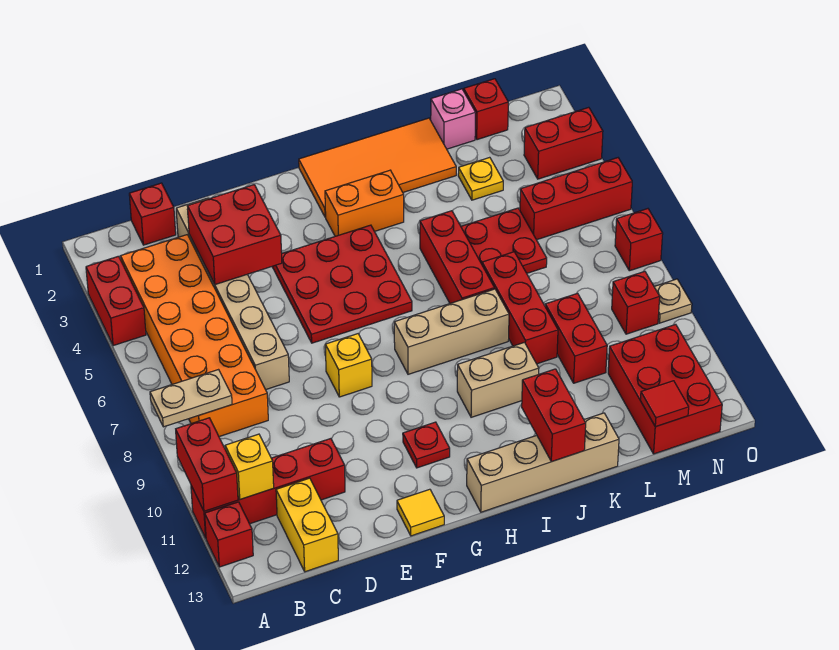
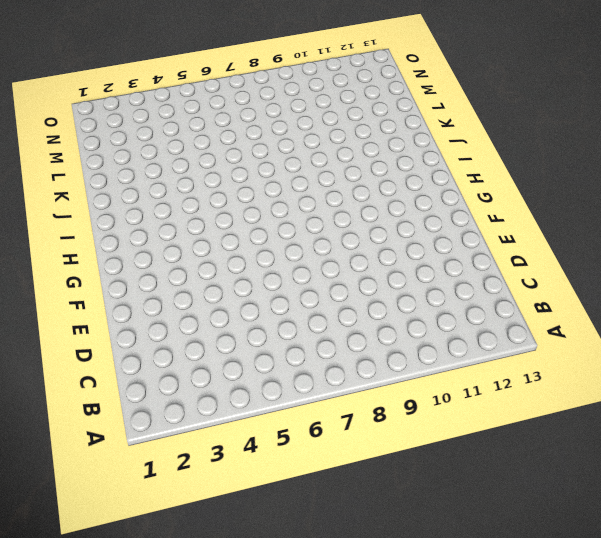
none -> red brick A3:A4 level 1
none -> red brick A11:D11 level 1
none -> red brick A12 level 1
none -> orange brick B3:C8 level 1

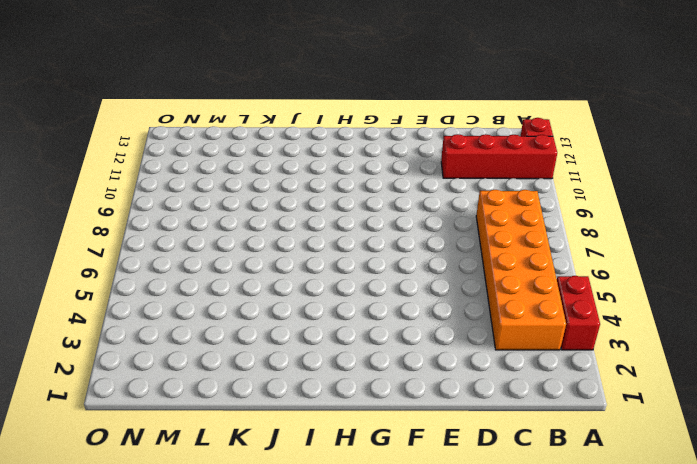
none -> red brick C1 level 1
none -> yellow brick C12:C13 level 1
none -> tan brick D2:D7 level 1
none -> red plate F4:H6 level 1

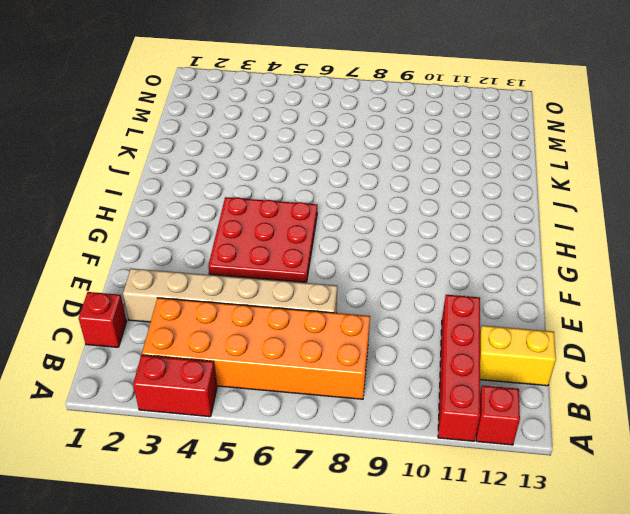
none -> yellow brick F8 level 1
none -> yellow tile F13 level 1
none -> red plate G11 level 1
none -> orange tile H1:K2 level 1

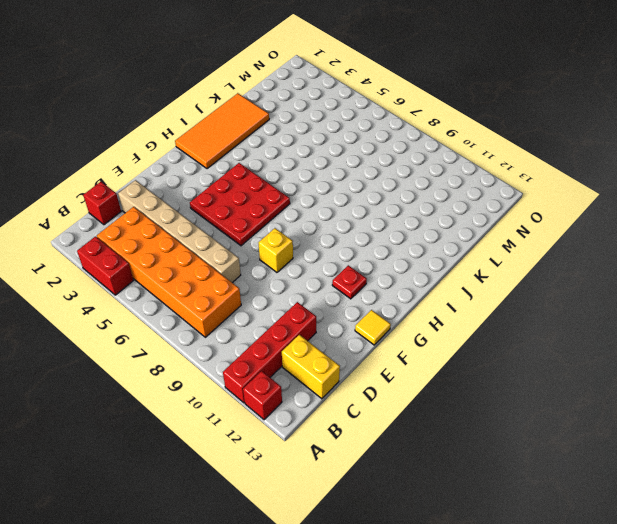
none -> orange brick H3:I3 level 1
none -> tan brick H8:J8 level 1
none -> tan brick H13:K13 level 1
none -> tan brick I10:J10 level 1

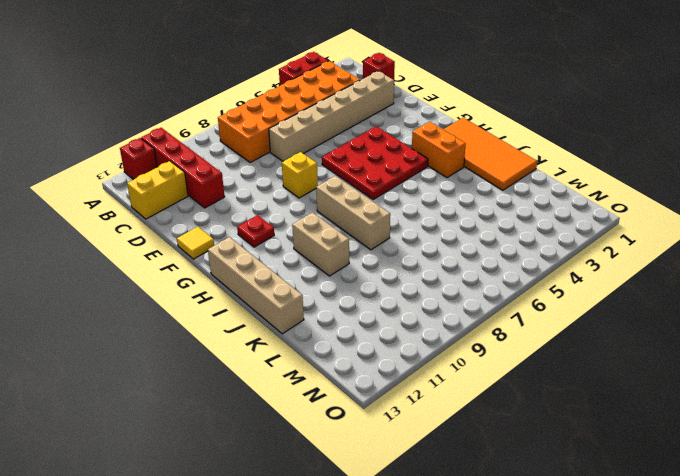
none -> red brick J5:J7 level 1
none -> red plate K5:L6 level 1
none -> red brick K7:K9 level 1
none -> pink brick L1 level 1

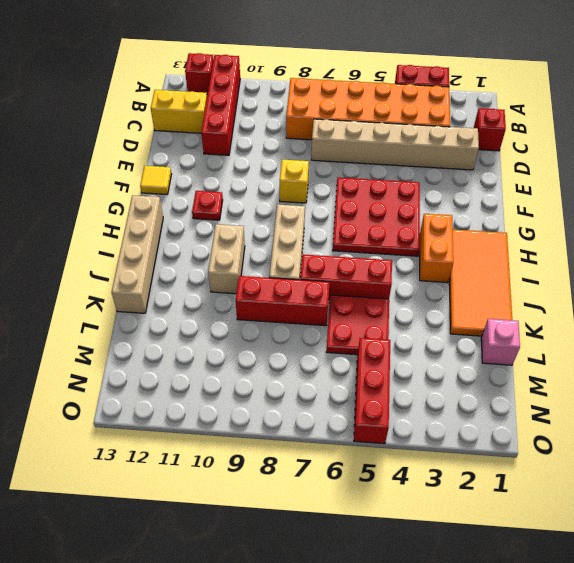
none -> yellow plate L3 level 1
none -> red brick L9:L10 level 1
none -> red brick M1 level 1
none -> red brick M11:N13 level 1

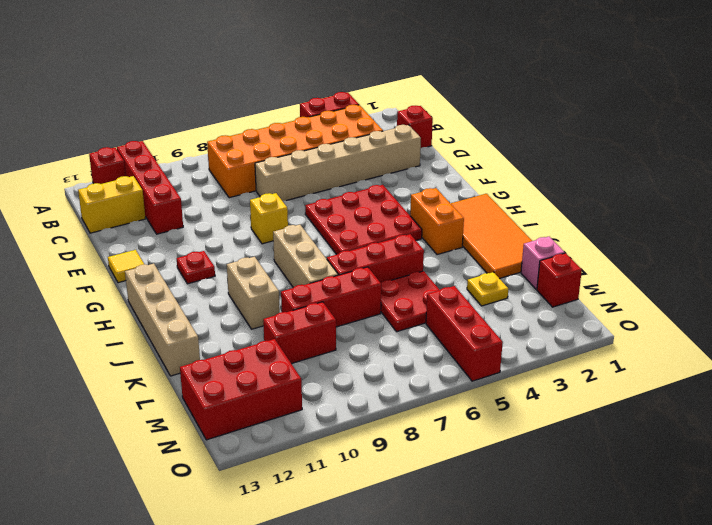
none -> red brick N3:O3 level 1
none -> red brick N9 level 1
none -> red brick O7 level 1
none -> tan plate O9 level 1

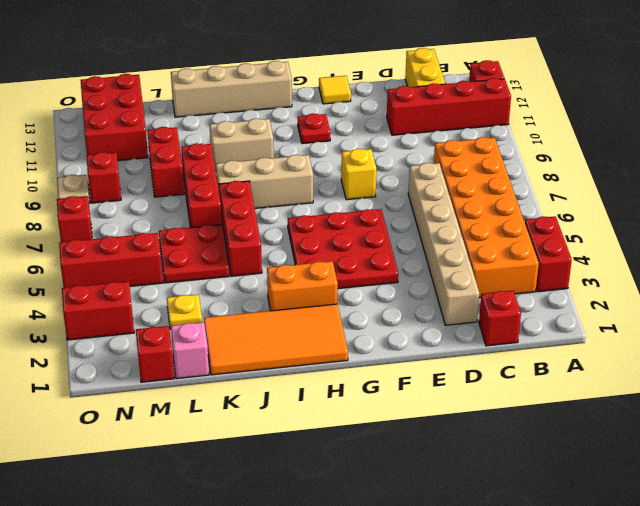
none -> tan plate A8:B8 level 2
none -> red brick A10:A11 level 2
none -> yellow brick B11 level 2
none -> red brick D3:E4 level 2

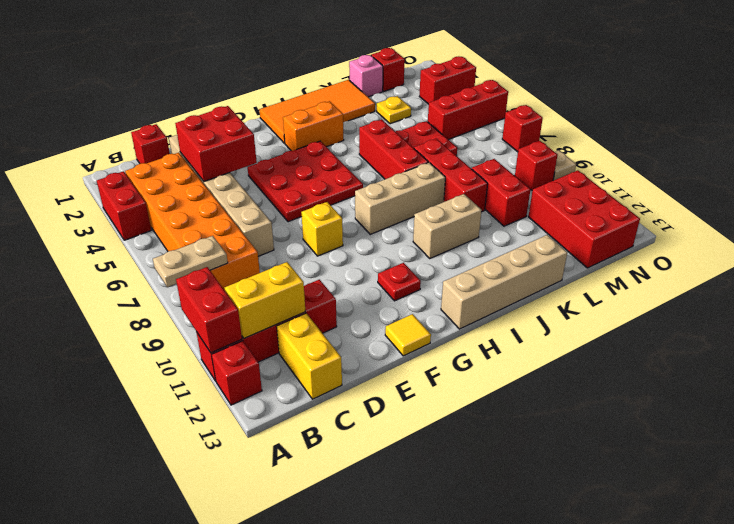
yellow brick B11:C11 level 2 -> yellow brick B11 level 2
none -> red brick J12:J13 level 2
none -> red tile M13 level 2

